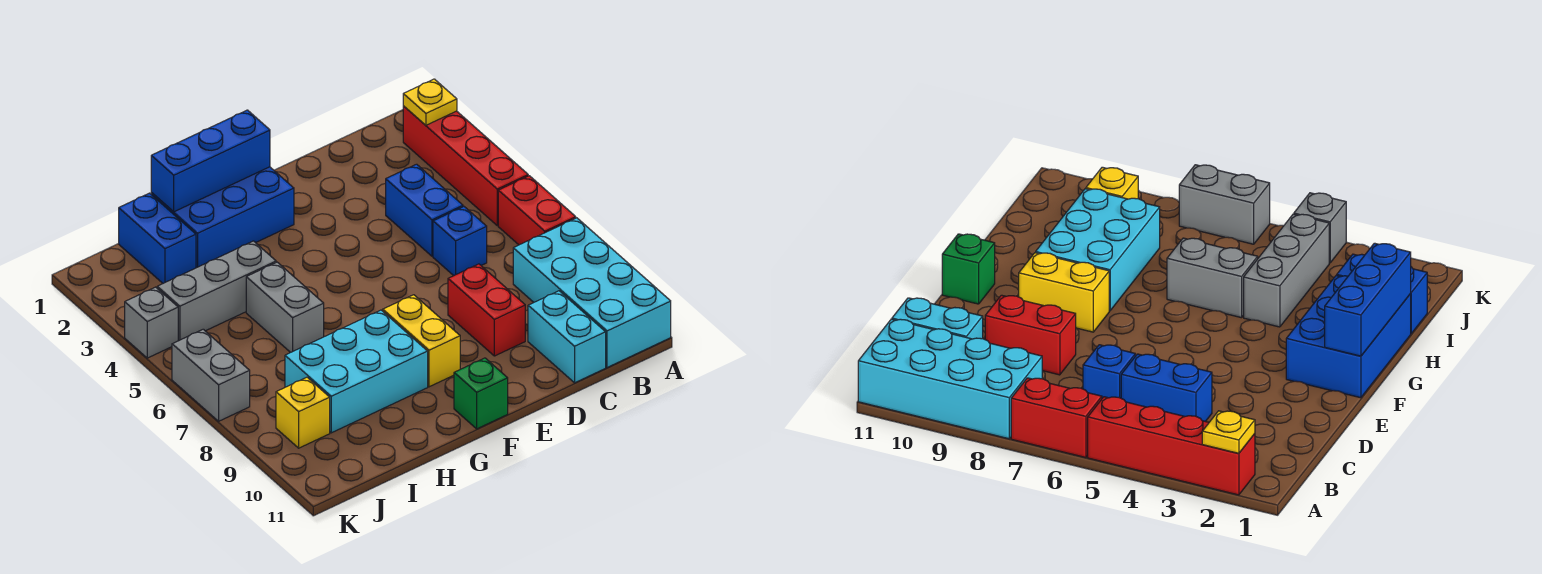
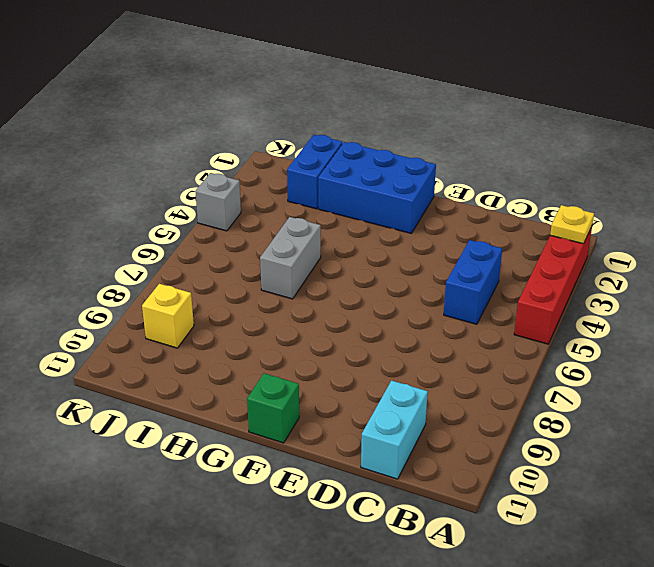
none -> red brick A6:A7 level 1
none -> cyan brick A8:B11 level 1
none -> blue brick C6 level 1

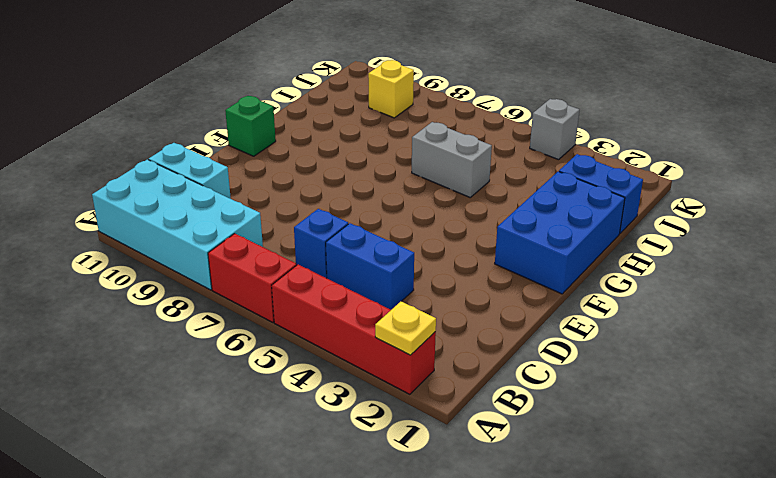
none -> red brick D8:D9 level 1
none -> yellow brick F8:F9 level 1
none -> cyan brick G8:I9 level 1

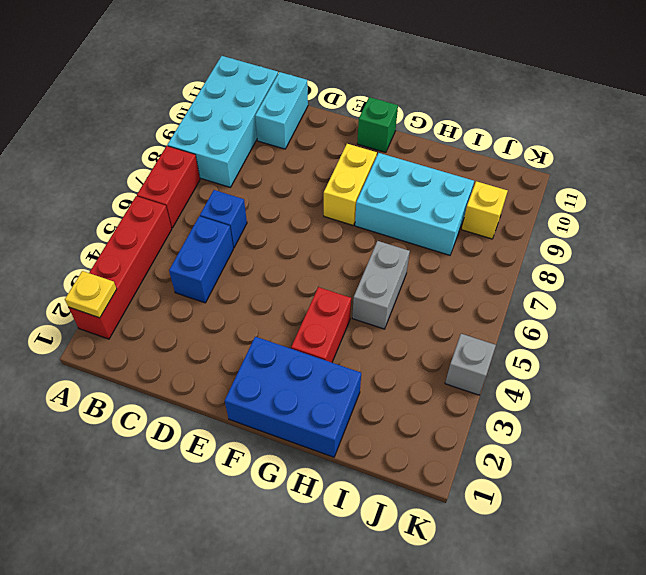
red brick G3:G4 level 1 -> red brick D8:D9 level 1
none -> grey brick H4:J4 level 1
none -> blue brick I1:I2 level 1
none -> grey brick K6:K7 level 1

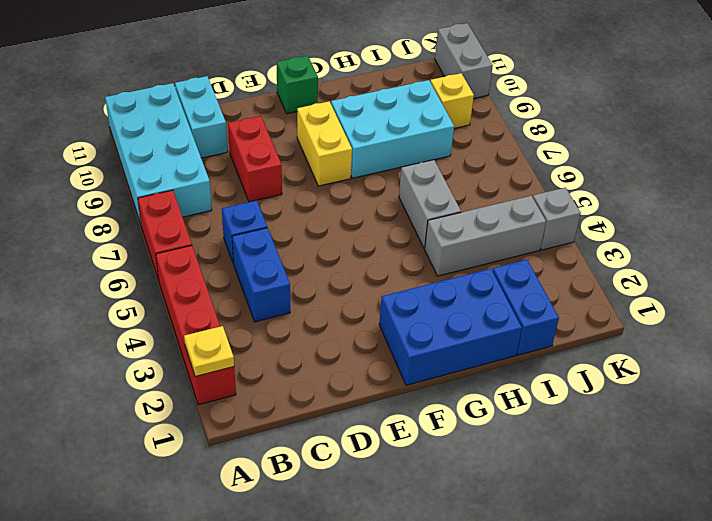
grey brick K10:K11 level 1 -> grey brick K6:K7 level 1
none -> blue brick F1:H1 level 2

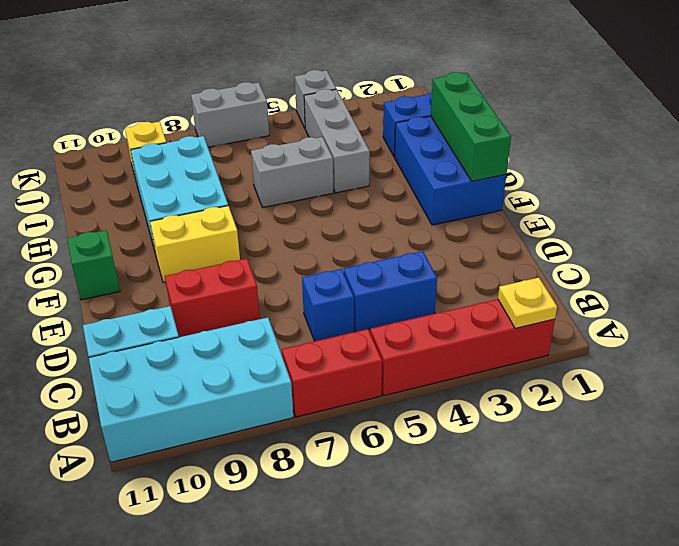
green brick F1:H1 level 2 -> blue brick F1:H1 level 2

